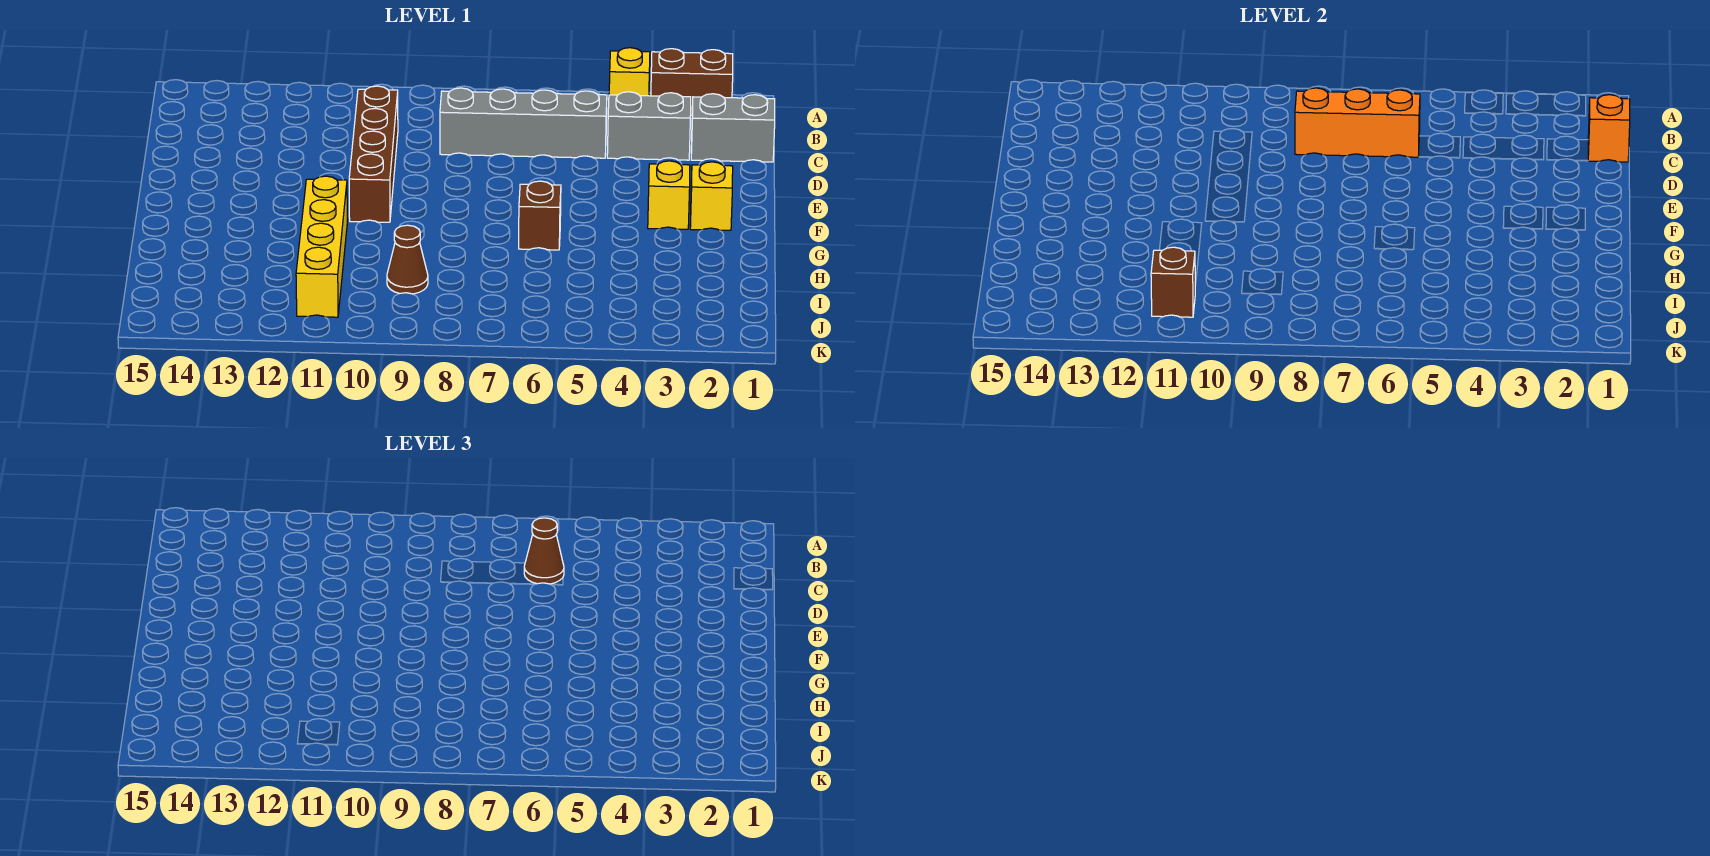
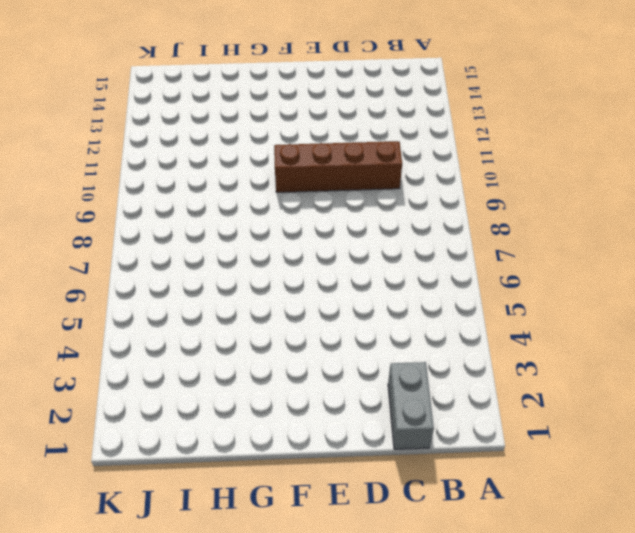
none -> brown brick A2:A3 level 1
none -> yellow brick A4 level 1
none -> grey brick C3:C4 level 1

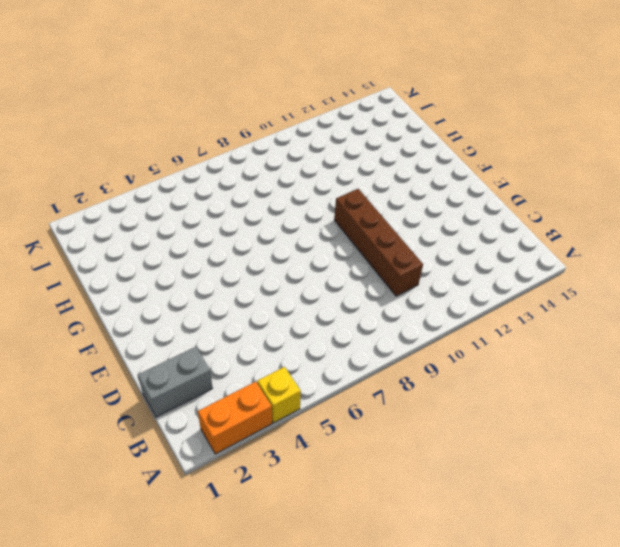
orange brick A2:A3 level 1 -> brown brick A2:A3 level 1
none -> grey brick C3:C4 level 1
none -> grey brick C5:C8 level 1
none -> yellow brick F2 level 1

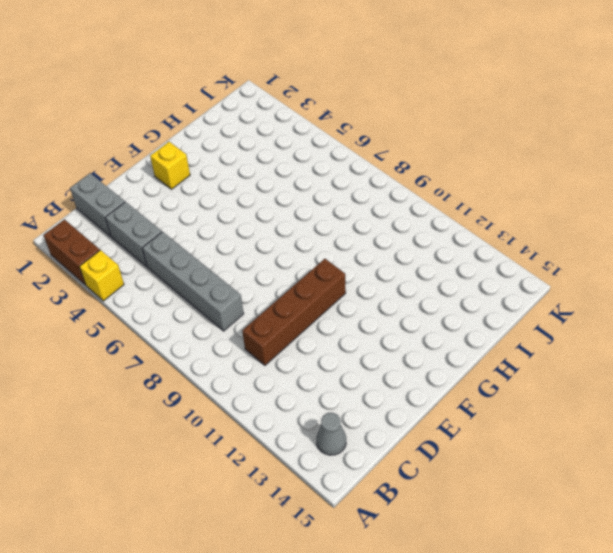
grey cone B14 level 1 -> none
none -> yellow brick F3 level 1
none -> brown brick G6 level 1
none -> yellow brick G11:J11 level 1

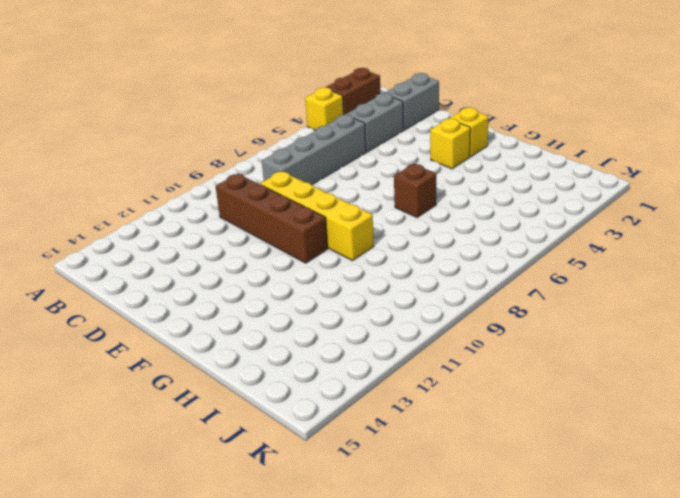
yellow brick D9:G9 level 1 -> yellow brick G11:J11 level 1
none -> brown cone I9 level 1
none -> orange brick C1 level 2
none -> orange brick C6:C8 level 2

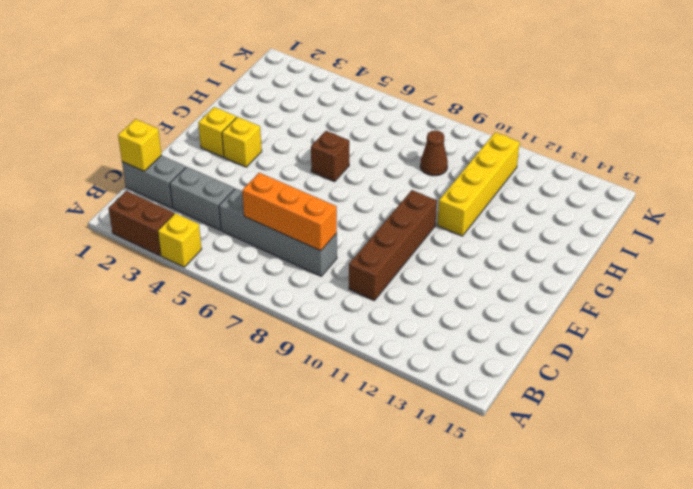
yellow brick C1 level 2 -> orange brick C1 level 2
none -> brown brick J11 level 2
none -> brown cone C6 level 3

